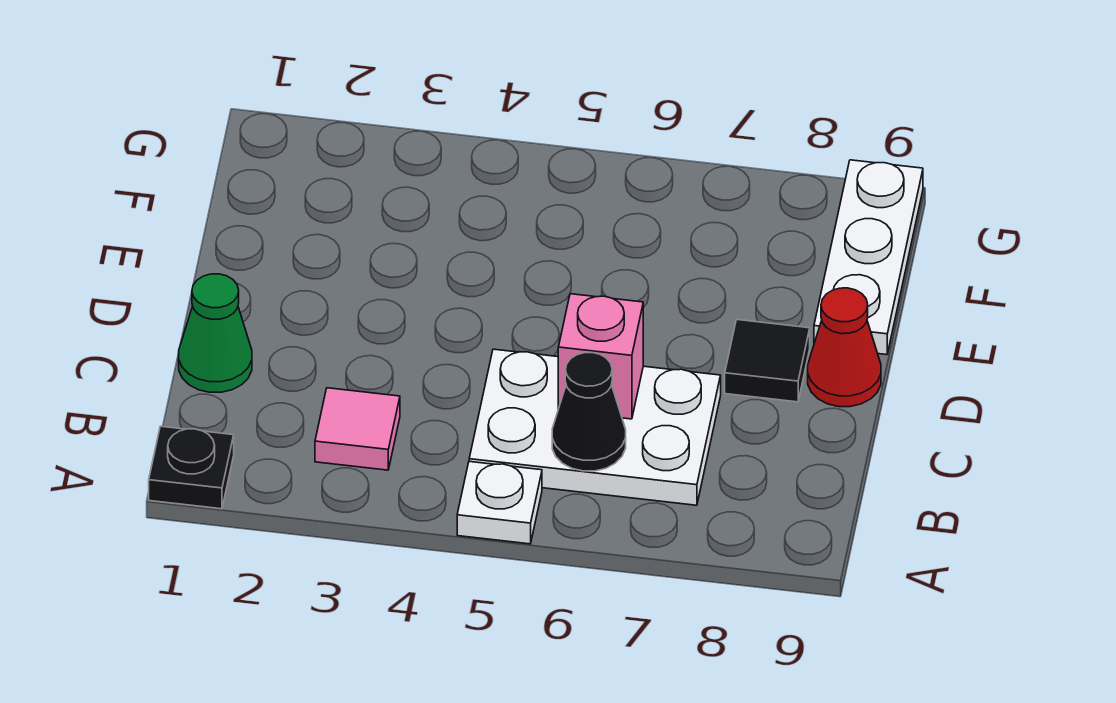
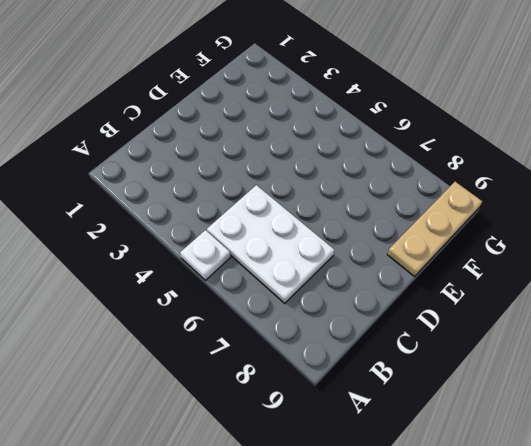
tan plate E9:G9 level 1 -> white plate E9:G9 level 1
none -> black plate A1 level 1
none -> pink tile B3 level 1

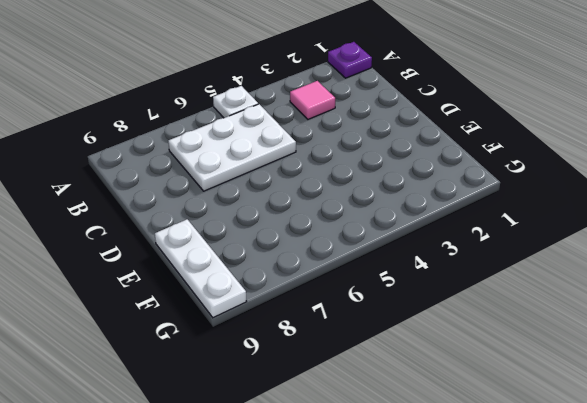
purple plate A1 level 1 -> black plate A1 level 1
none -> green cone C1 level 1
none -> black tile D8 level 1

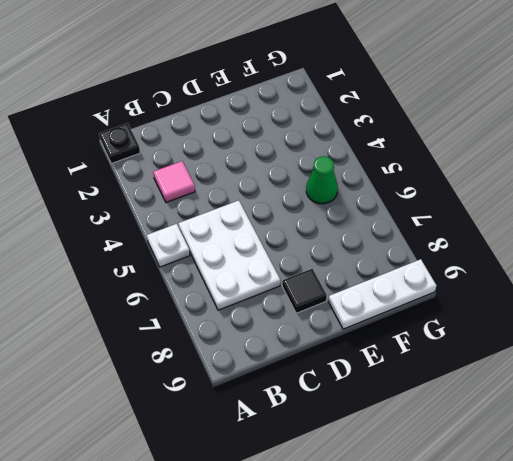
green cone F5 level 1 -> green cone C1 level 1
none -> red cone D9 level 1
none -> black cone B6 level 2

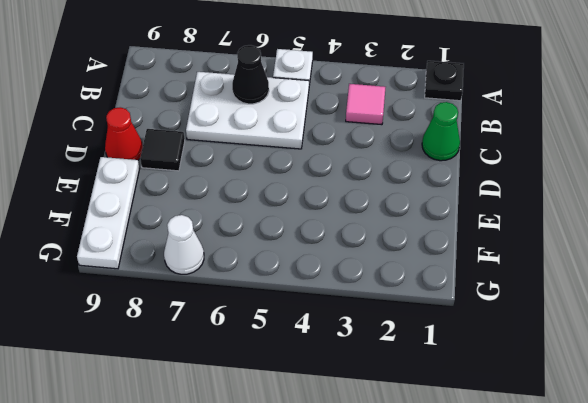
white cone G7 level 1 -> none
none -> pink brick C6 level 2

